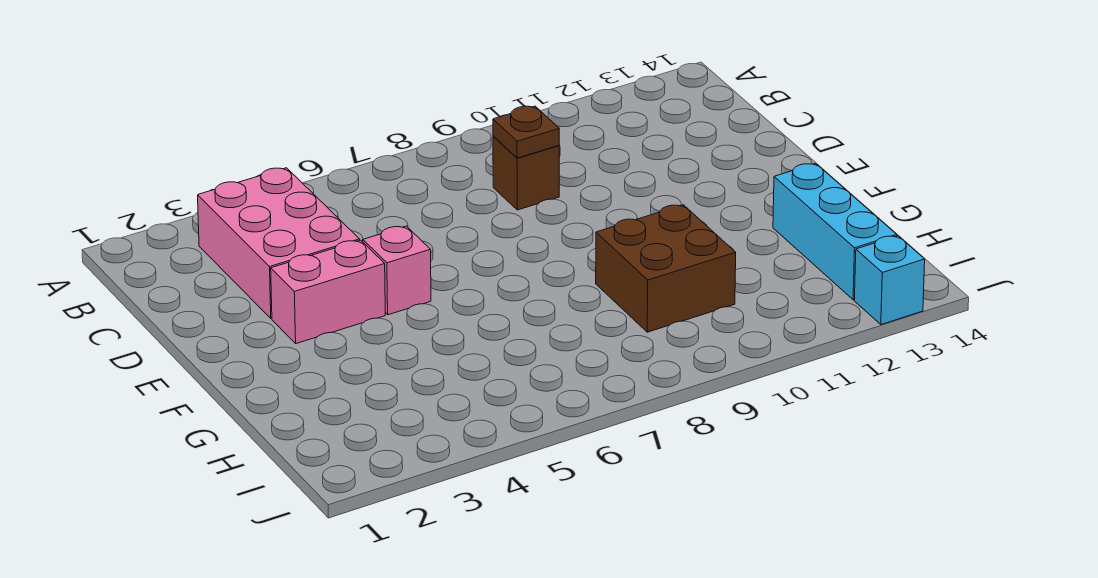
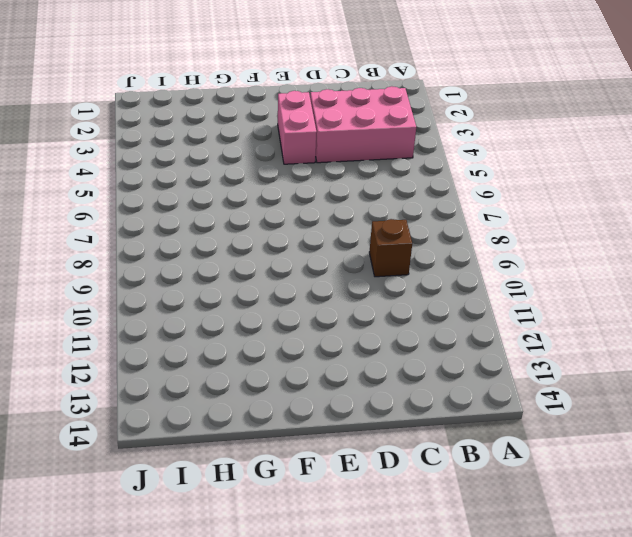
none -> pink brick E5 level 1
none -> brown brick G9:H10 level 1

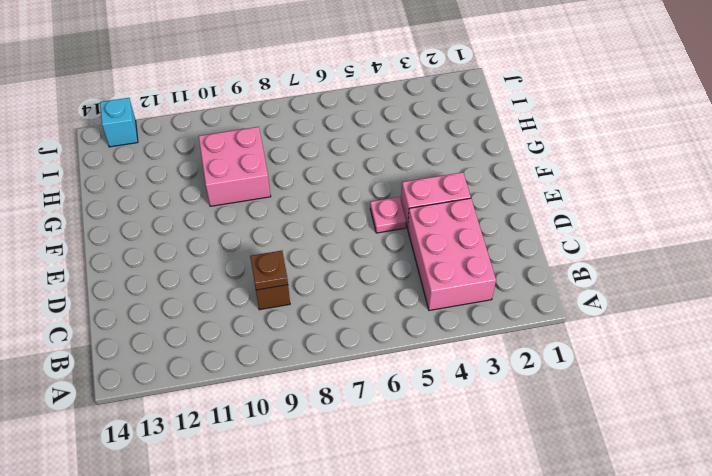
pink plate E5 level 1 -> pink brick E5 level 1
pink brick G9:H10 level 1 -> brown brick G9:H10 level 1
none -> cyan brick G13:I13 level 1

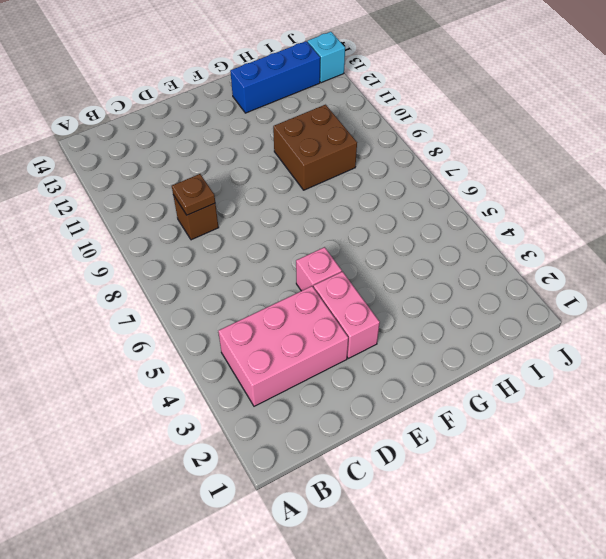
blue brick G13:I13 level 1 -> cyan brick G13:I13 level 1

